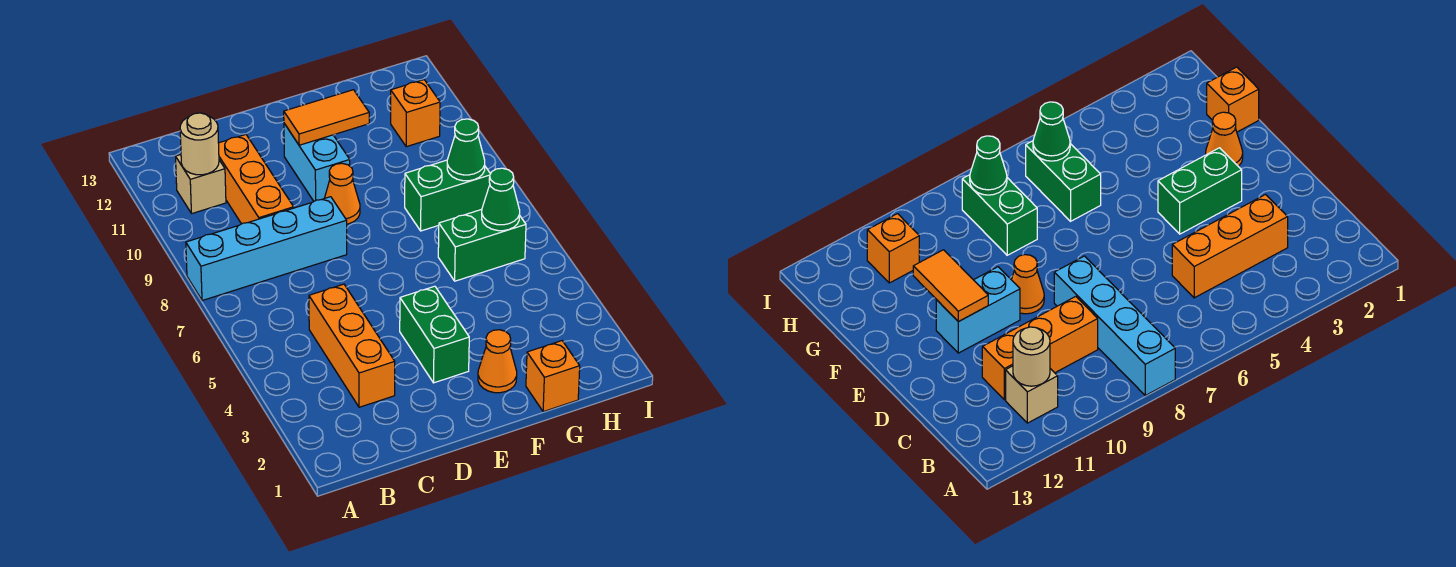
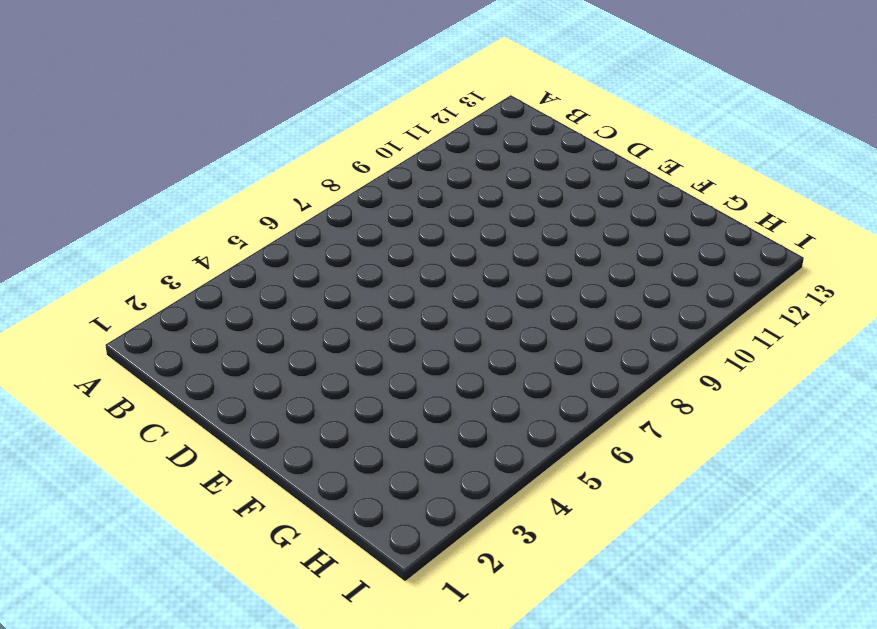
none -> cyan brick A8:D8 level 1
none -> tan brick B11 level 1
none -> orange brick C3:C5 level 1

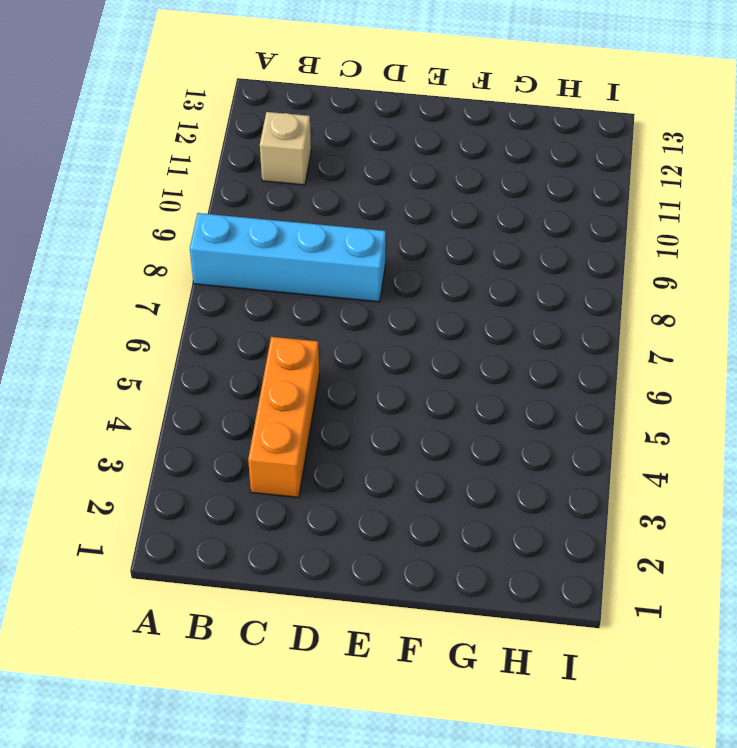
none -> orange brick C9:C11 level 1
none -> green brick E3:E4 level 1
none -> orange cone E9 level 1

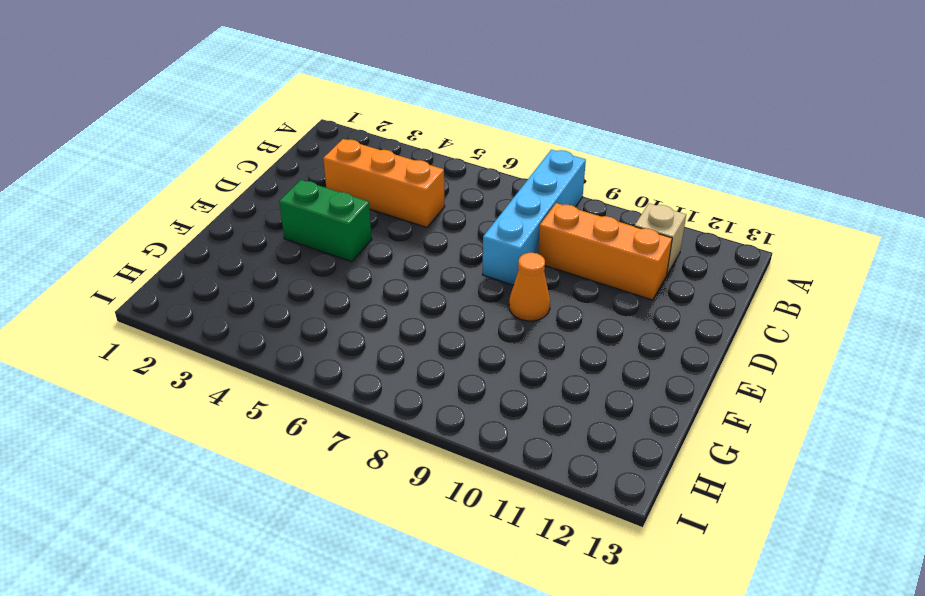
none -> cyan brick E10:E11 level 1
none -> orange cone F2 level 1
none -> orange brick G1 level 1

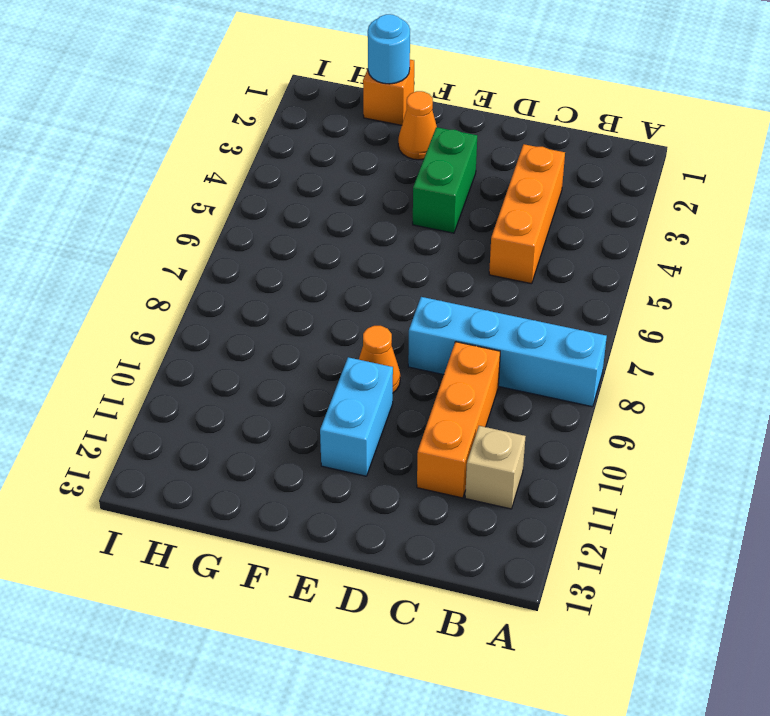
cyan round brick G1 level 2 -> none
none -> green brick G6:H6 level 1
none -> green brick G8:H8 level 1
none -> orange brick H11 level 1

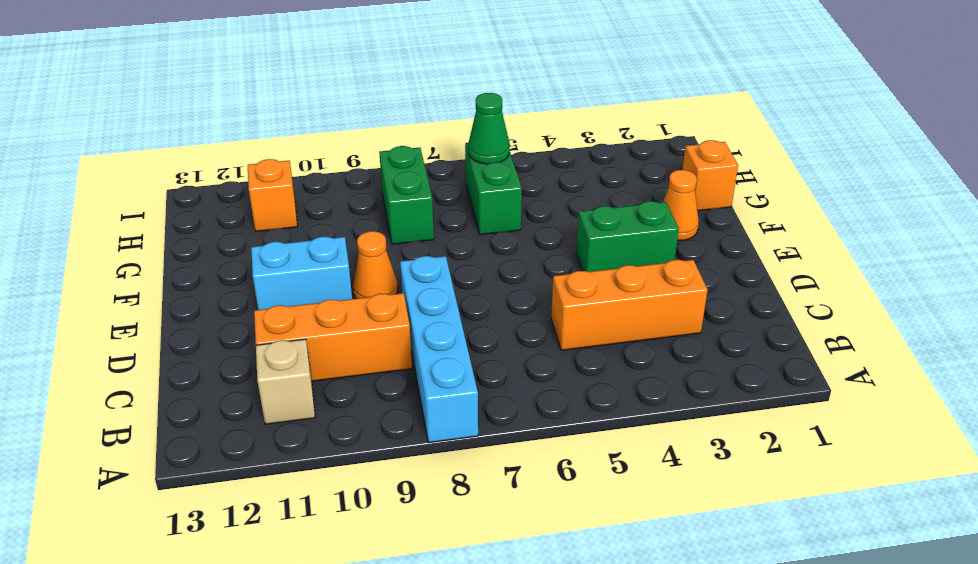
none -> tan round brick B11 level 2
none -> orange tile E11:F11 level 2
none -> green cone H8 level 2

